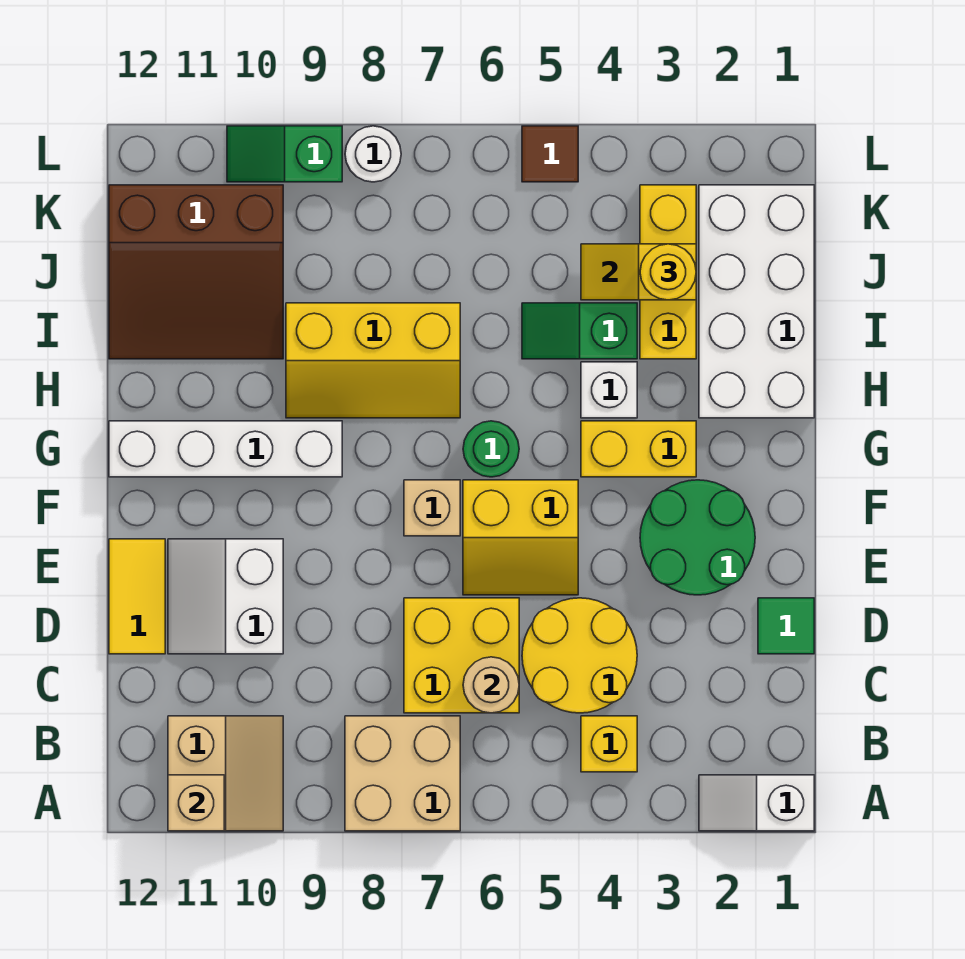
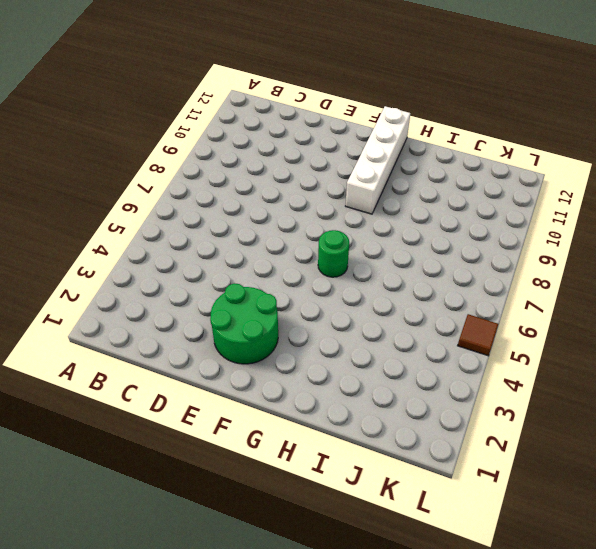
none -> white slope A1:A2 level 1 top 1
none -> tan brick A7:B8 level 1
none -> tan slope A10:B11 level 1 top 11

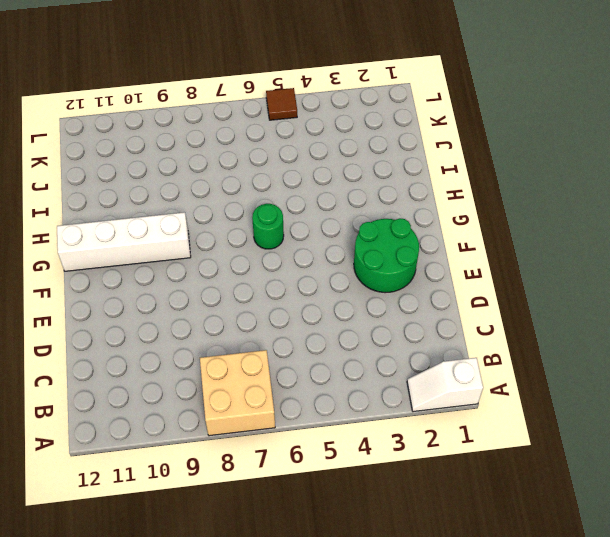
none -> tan slope A10:B11 level 1 top 11
none -> yellow brick B4 level 1
none -> yellow round brick C4:D5 level 1

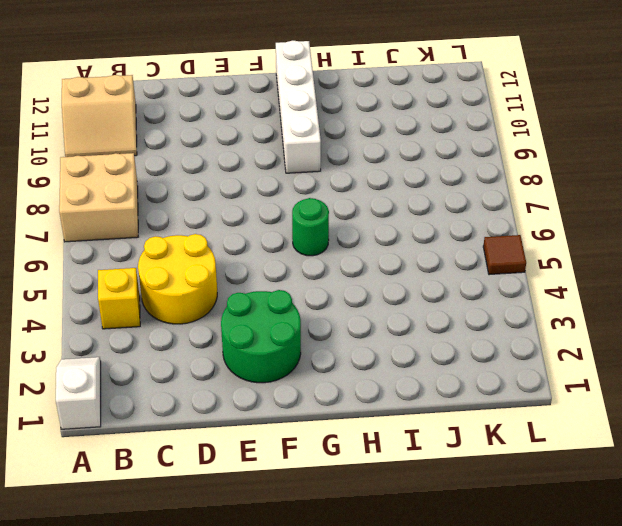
none -> yellow brick C6:D7 level 1
none -> green tile D1 level 1
none -> white slope D10:E11 level 1 top 10

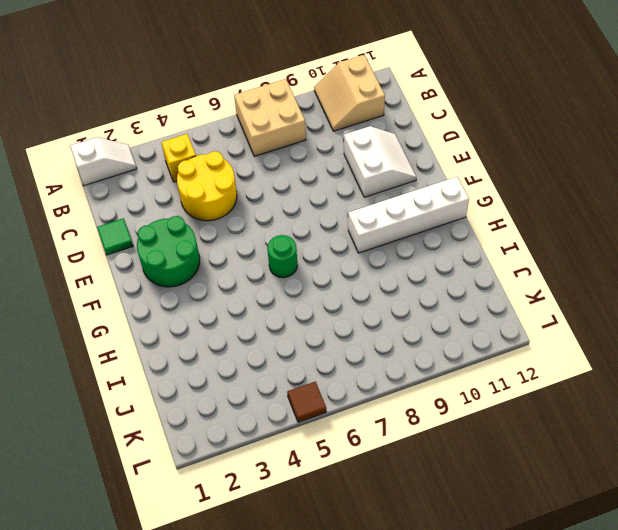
none -> yellow brick C6:D7 level 1
none -> yellow tile D12:E12 level 1
none -> yellow slope E5:F6 level 1 top F

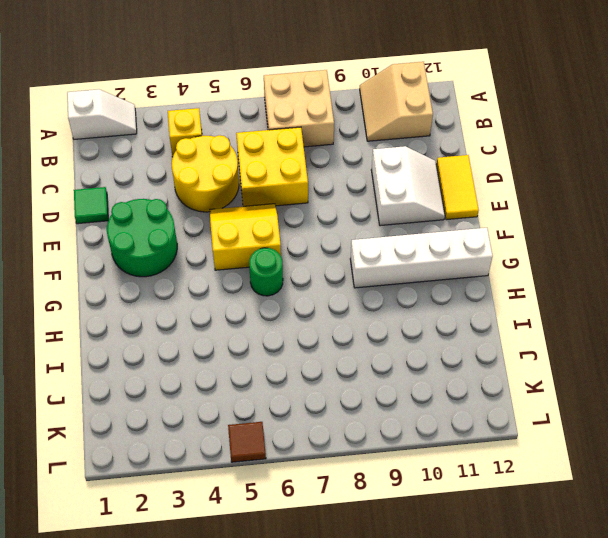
none -> tan brick F7 level 1
none -> yellow brick G3:G4 level 1
none -> white brick H1:K2 level 1

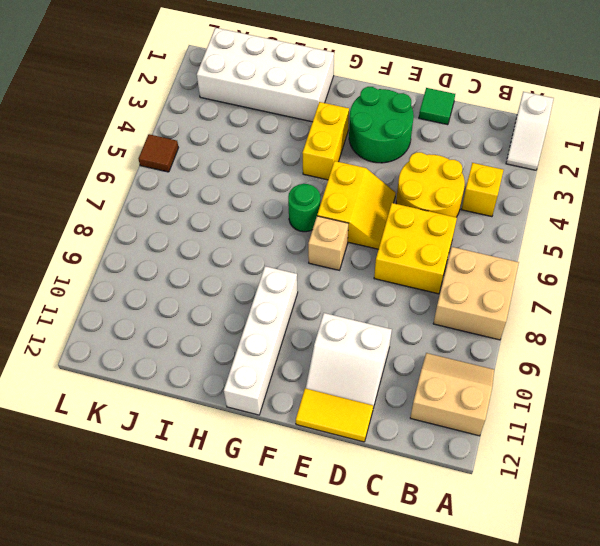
none -> white brick H4 level 1
none -> yellow slope H7:I9 level 1 top I
none -> yellow brick I3:K3 level 1

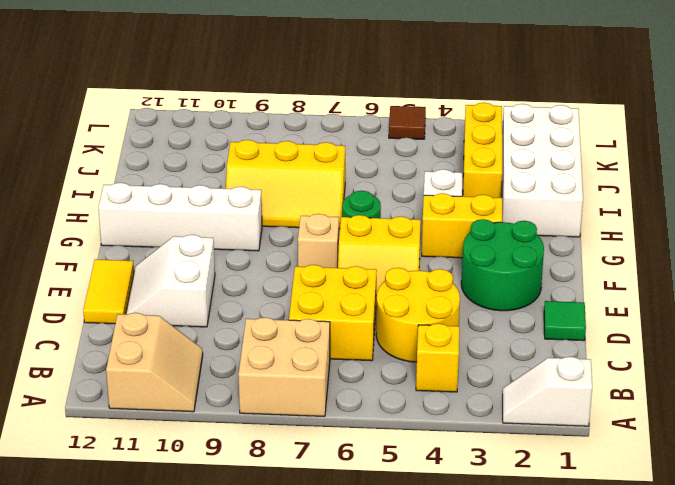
none -> green slope I4:I5 level 1 top 4
none -> brown slope I10:K12 level 1 top K
none -> white round brick L8 level 1

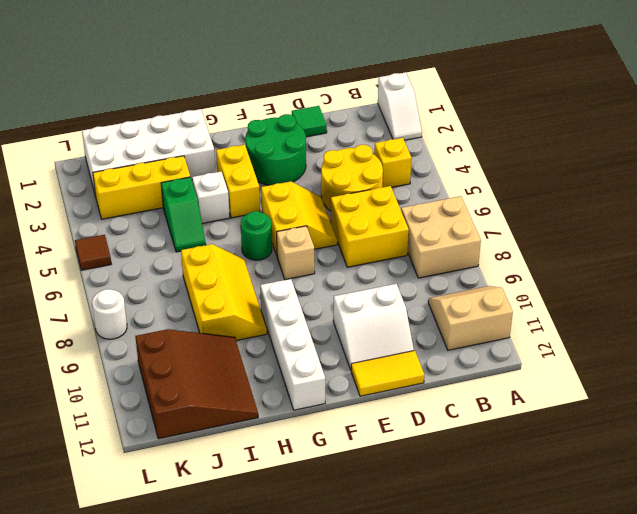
none -> green slope L9:L10 level 1 top 9
none -> tan brick A11 level 2
none -> tan round brick C6 level 2

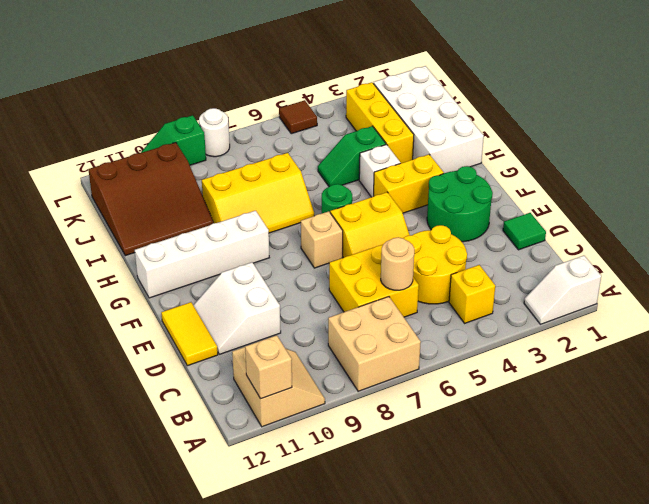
none -> yellow slope J3:J4 level 2 top 3
none -> yellow round brick J3 level 3

